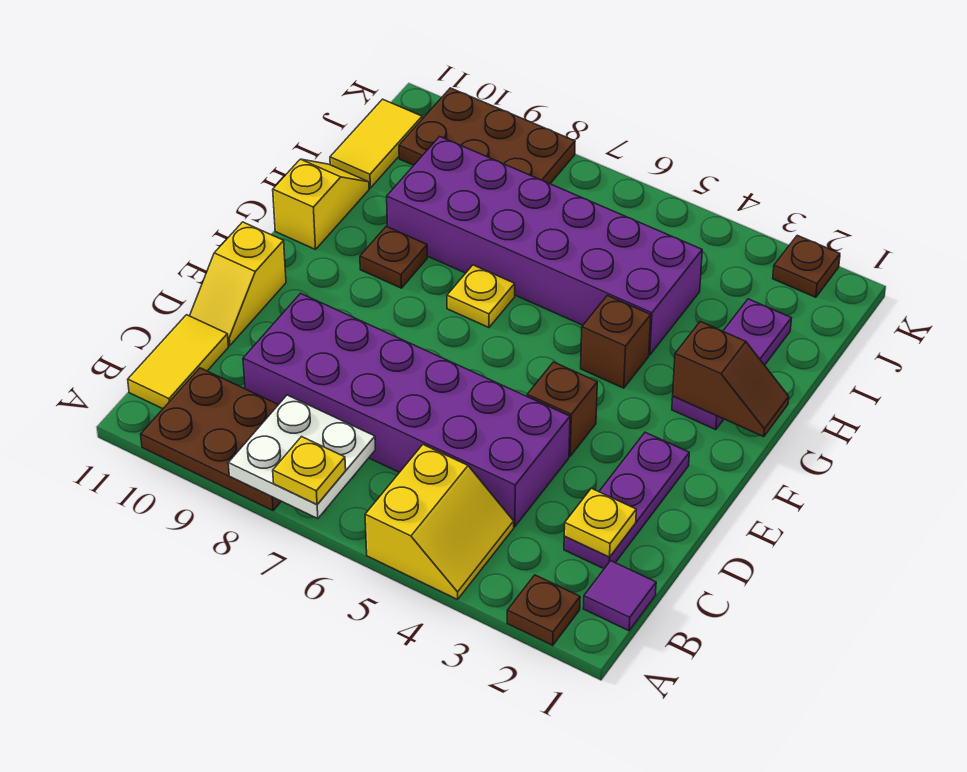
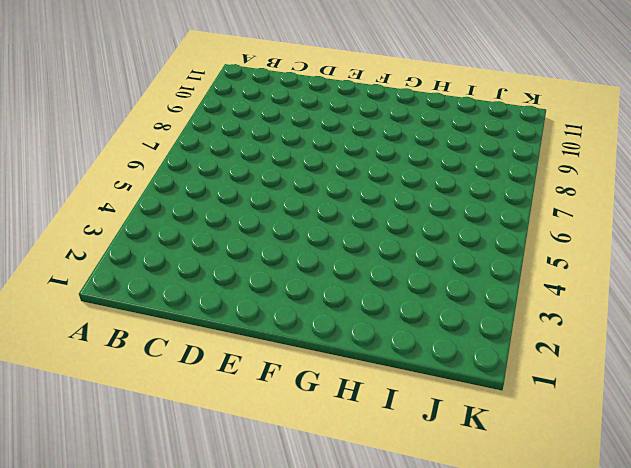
none -> brown plate A2 level 1
none -> yellow slope A4:B5 level 1 top 5
none -> brown plate A8:B10 level 1

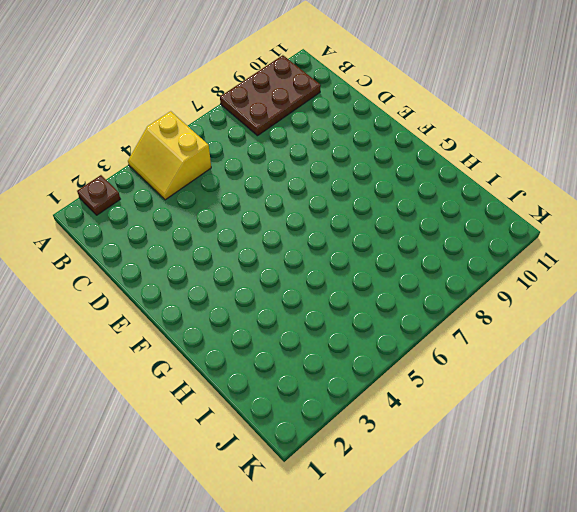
none -> purple tile B1 level 1
none -> yellow tile B11:C11 level 1
none -> purple plate C2:E2 level 1

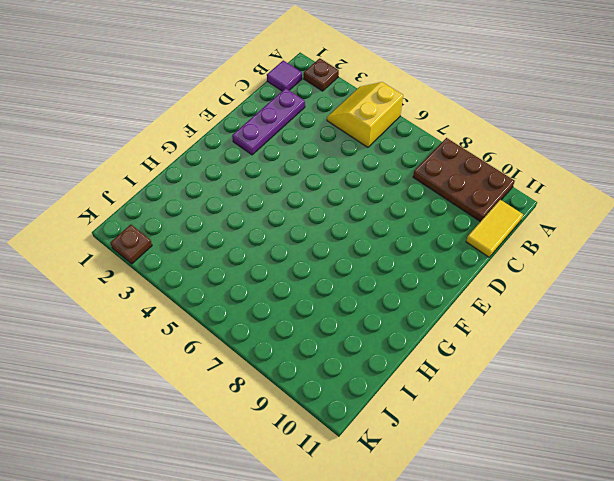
none -> purple brick C4:D9 level 1
none -> yellow slope D11:E11 level 1 top E
none -> brown brick E4 level 1

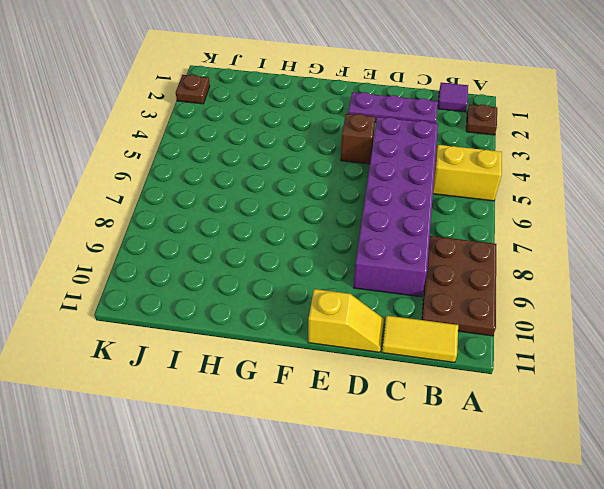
none -> purple plate G2:I2 level 1
none -> brown brick G4 level 1
none -> yellow plate G7 level 1

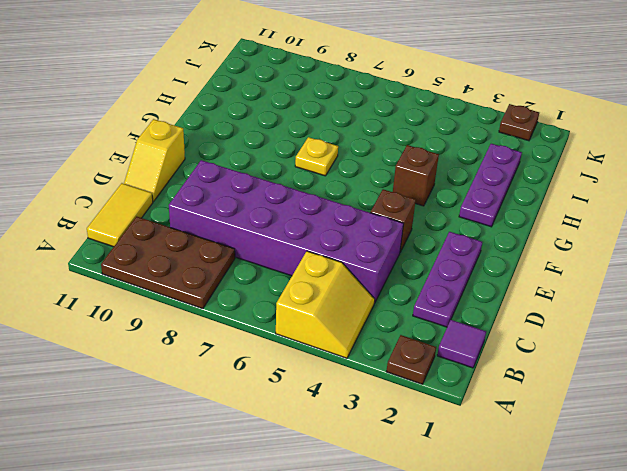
none -> brown plate G9 level 1
none -> yellow slope G11:H11 level 1 top G
none -> purple brick H4:I9 level 1

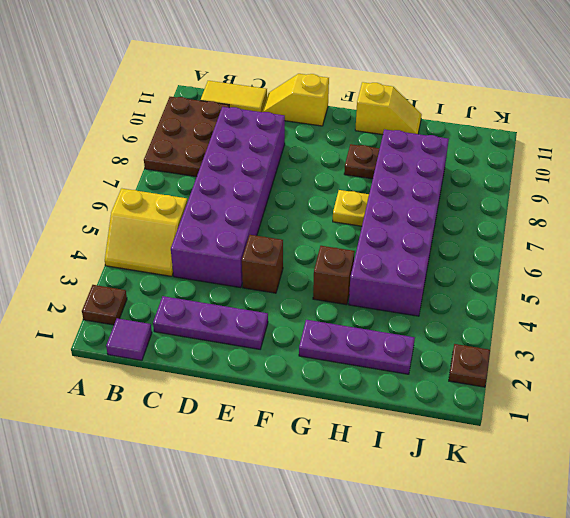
none -> yellow tile I11:J11 level 1
none -> brown plate J8:K10 level 1
none -> white plate A7:B8 level 2

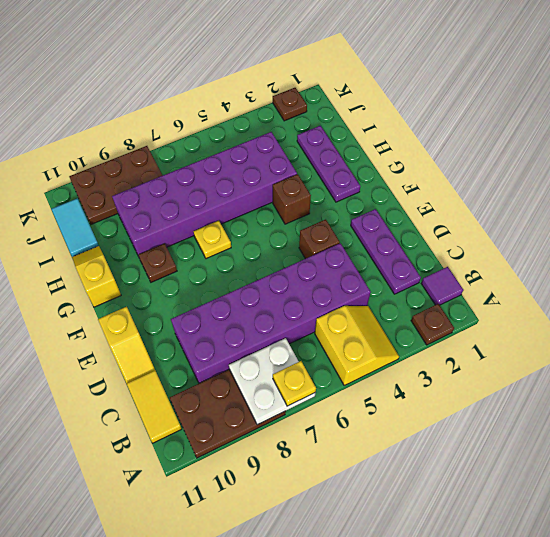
cyan tile I11:J11 level 1 -> yellow tile I11:J11 level 1
none -> yellow plate C2 level 2
none -> brown slope G1:G2 level 2 top 2

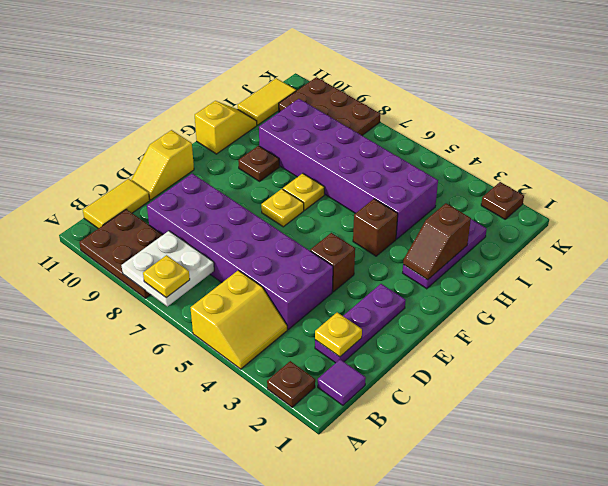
yellow plate F7 level 1 -> none
brown slope G2:H2 level 2 top H -> brown slope G1:G2 level 2 top 2

